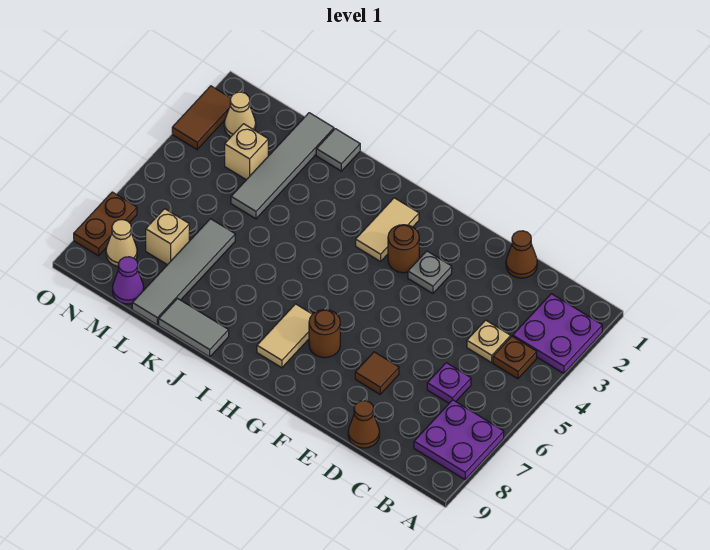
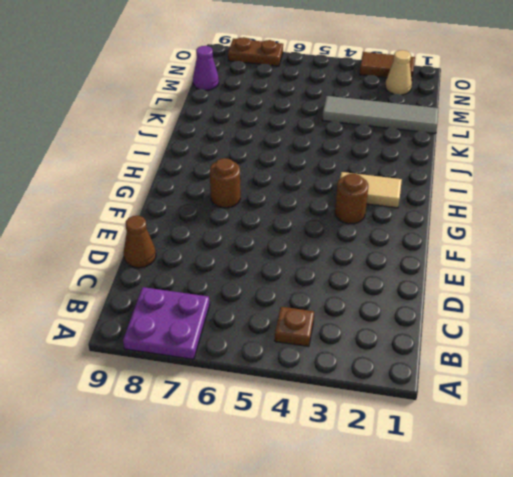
none -> purple plate A2:B3 level 1
none -> tan plate C4 level 1
none -> purple plate C6 level 1

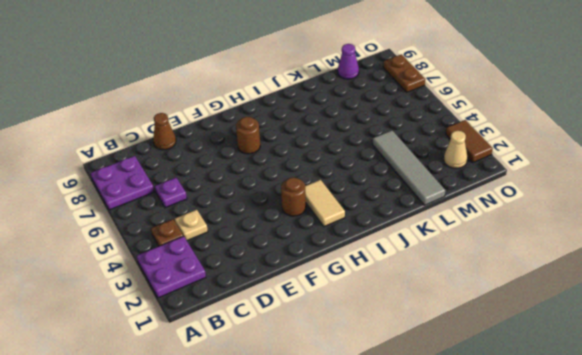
none -> brown cone D1 level 1
none -> brown tile E7 level 1
none -> grey plate F3 level 1

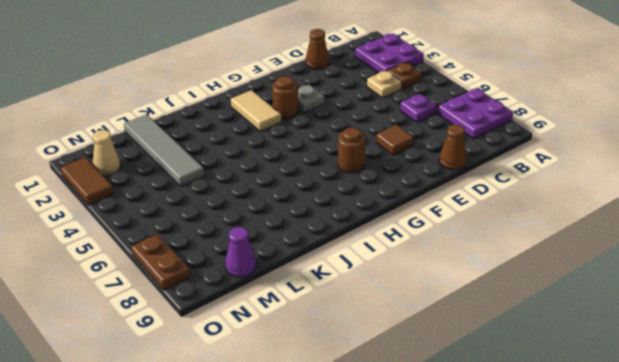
none -> tan tile H7:H8 level 1
none -> grey tile J9:K9 level 1
none -> grey tile K1 level 1

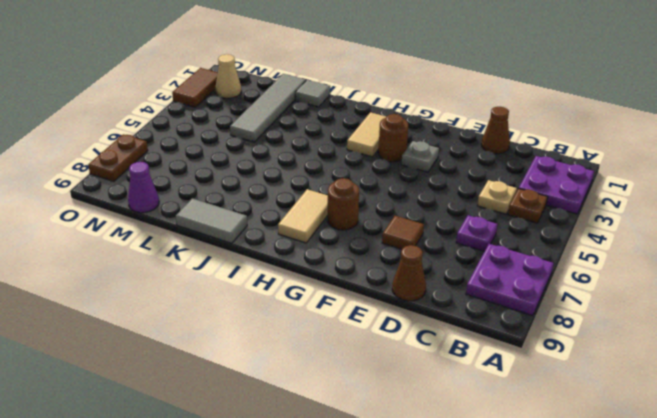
none -> grey tile L6:L9 level 1
none -> tan brick M3 level 1
none -> tan brick M7 level 1

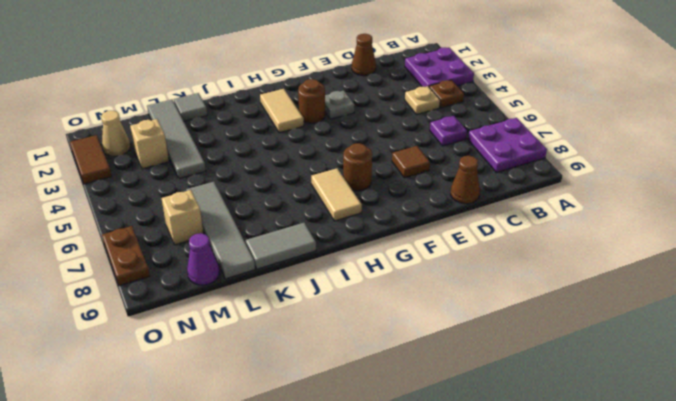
none -> tan cone N8 level 1

